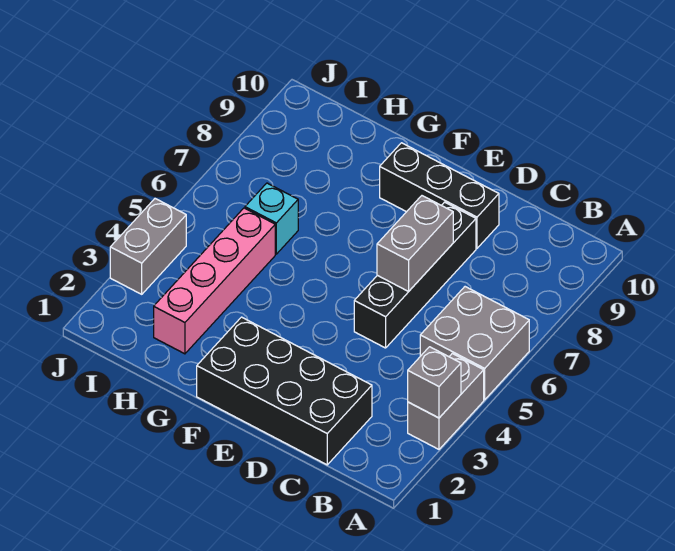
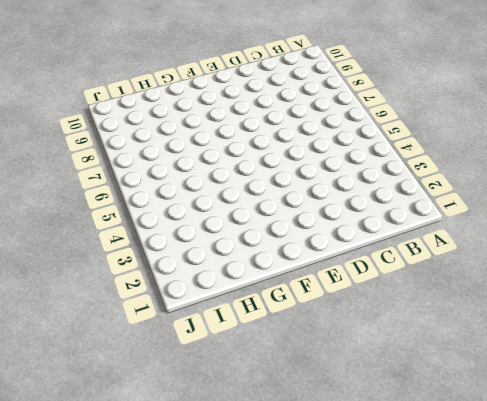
none -> grey brick A3:A4 level 1
none -> grey brick A5:B6 level 1

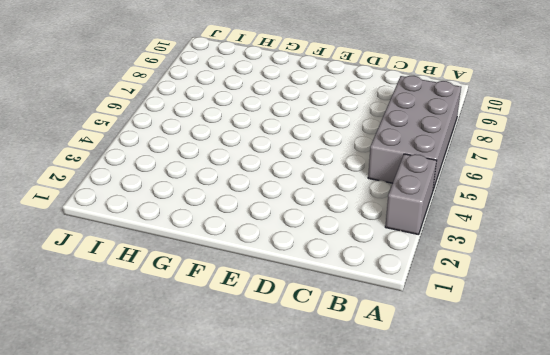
grey brick A5:B8 level 1 -> grey brick A5:B6 level 1
none -> black brick C1:F2 level 1
none -> black brick D5:D8 level 1

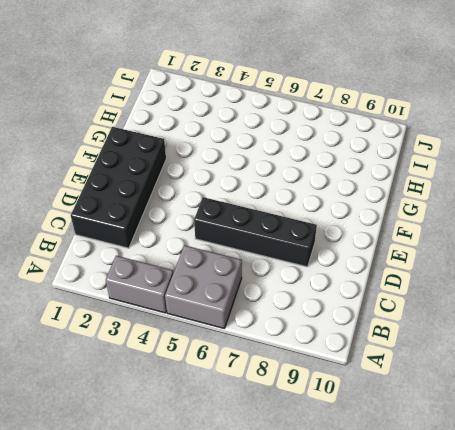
none -> black brick D9:F9 level 1
none -> pink brick H2:H5 level 1

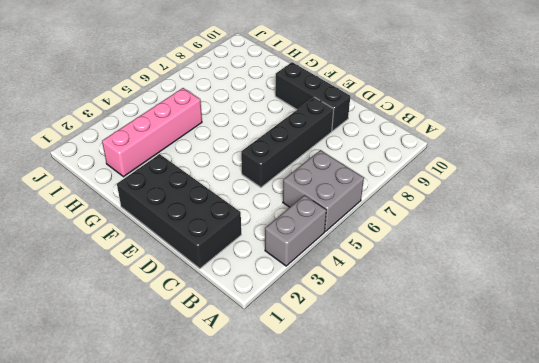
none -> cyan brick H6 level 1
none -> grey brick J3:J4 level 1

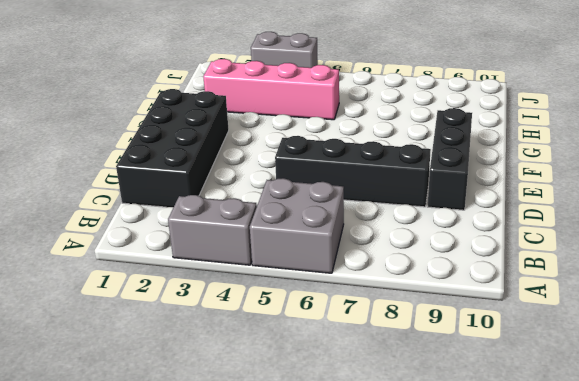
none -> cyan brick H6 level 1
none -> grey brick A3 level 2

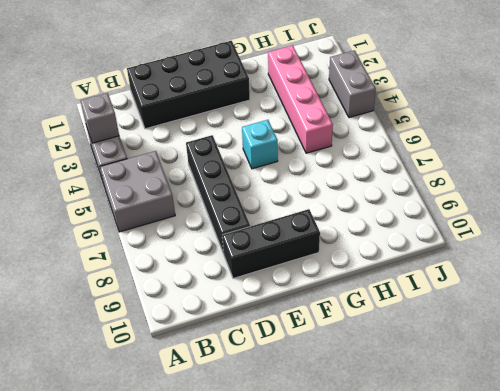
cyan brick F5 level 1 -> cyan brick H6 level 1
none -> grey brick D6:D7 level 2

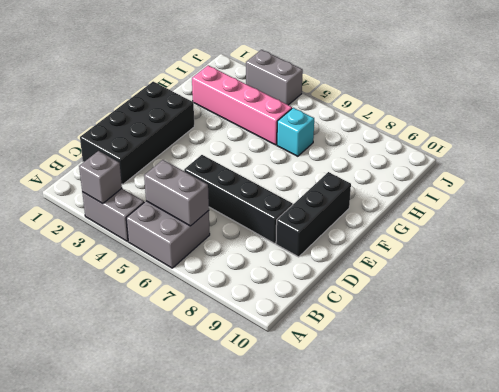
grey brick B5:B6 level 2 -> grey brick D6:D7 level 2

